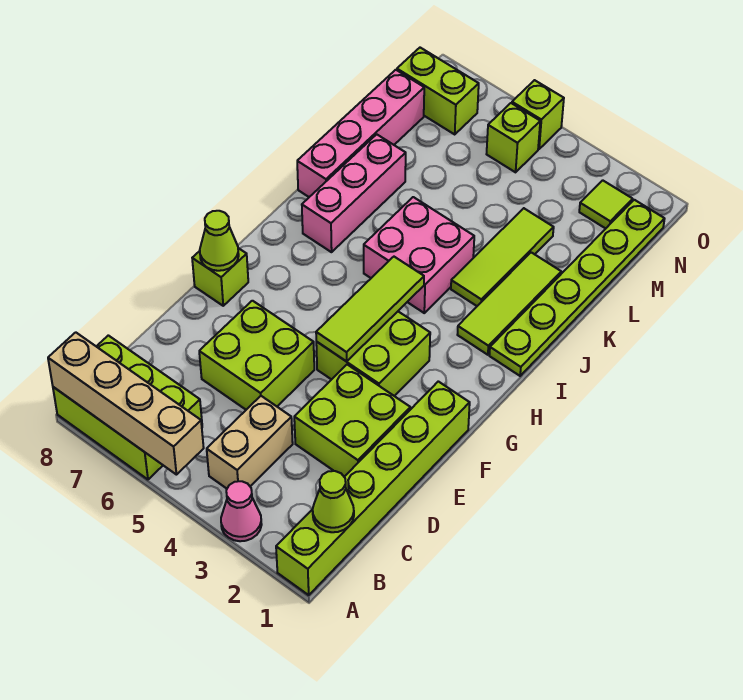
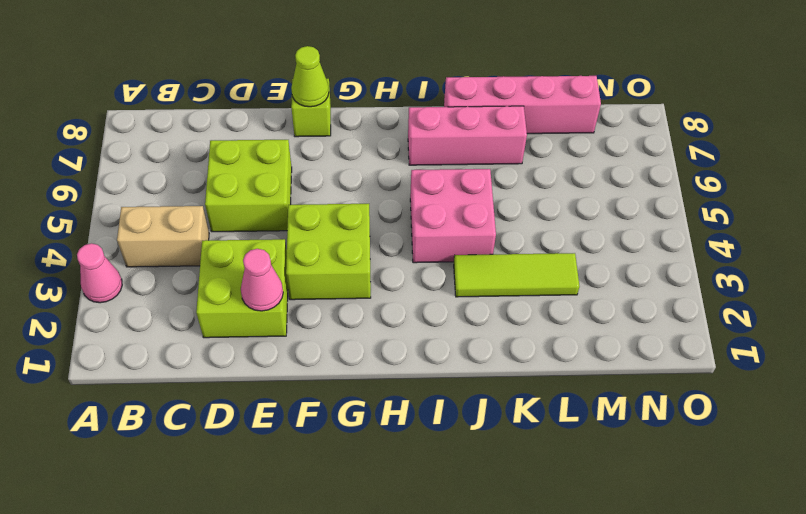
pink cone E2 level 2 -> none
none -> lime brick A1:F1 level 1
none -> lime brick A6:B8 level 1
none -> lime plate I1:N1 level 1

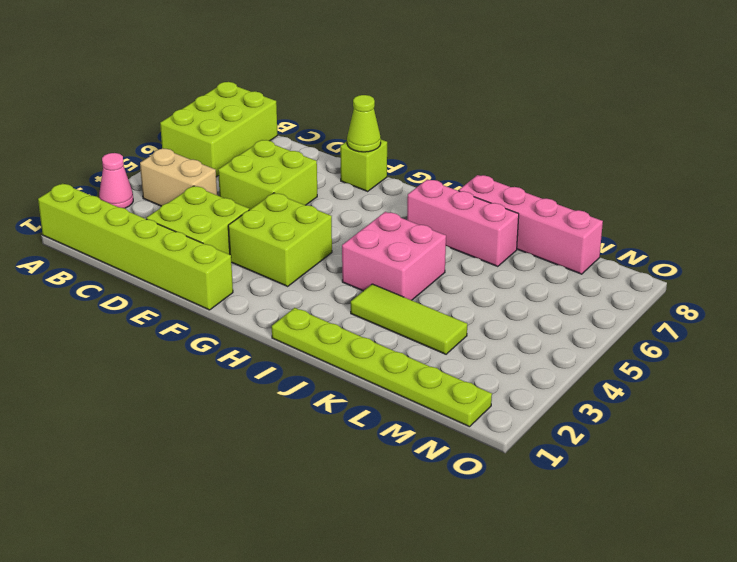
none -> lime tile I2:K2 level 1
none -> lime tile N2 level 1
none -> lime brick N5 level 1

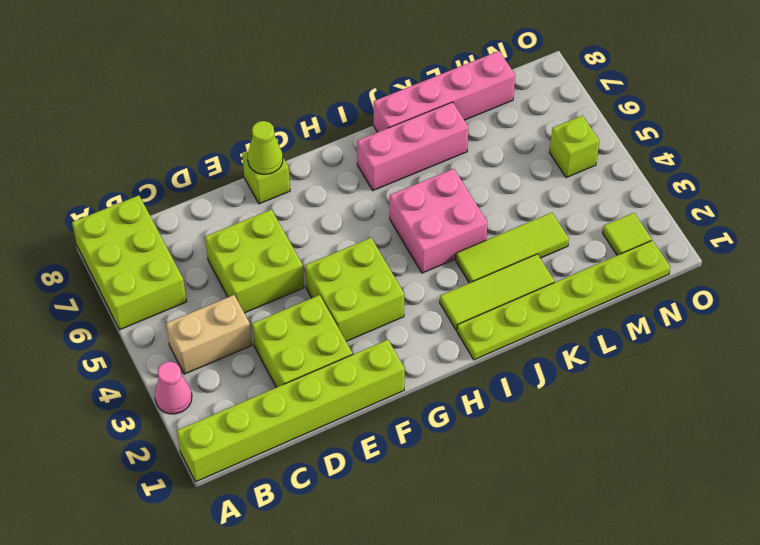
none -> lime brick N7:N8 level 1
none -> lime brick O5 level 1
none -> tan brick A5:A8 level 2

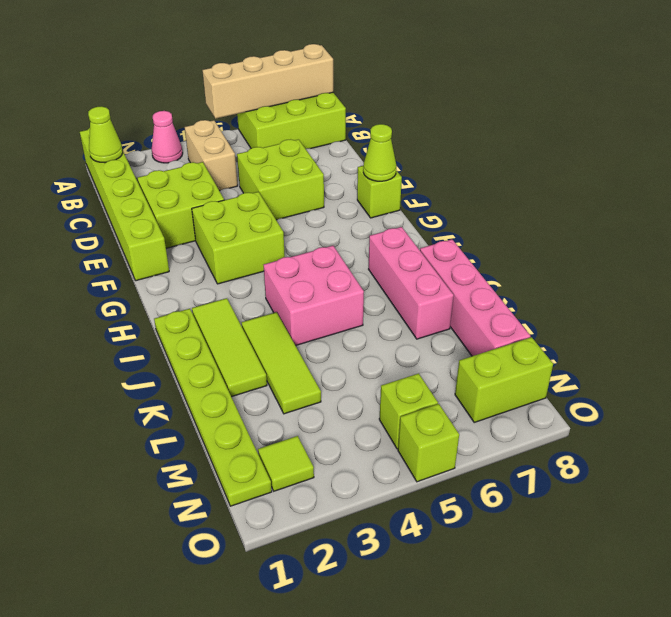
none -> lime tile F4:H4 level 2

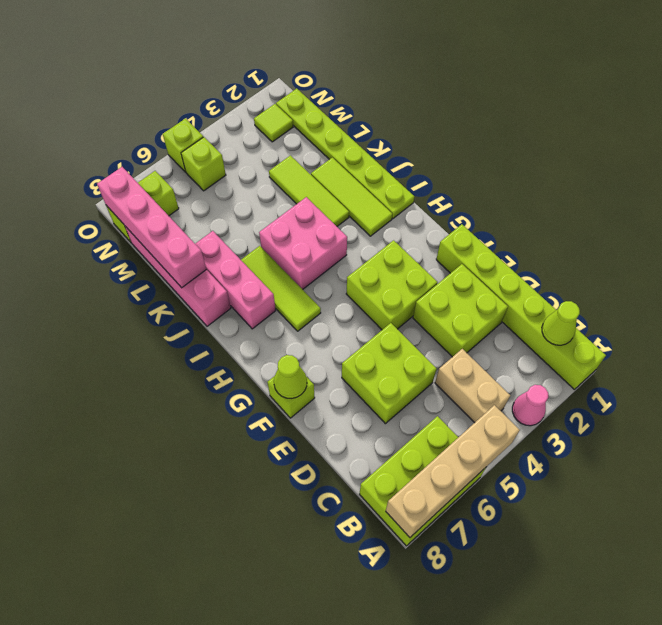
lime tile H6:J6 level 1 -> lime tile F4:H4 level 2
pink brick K8:N8 level 2 -> none

